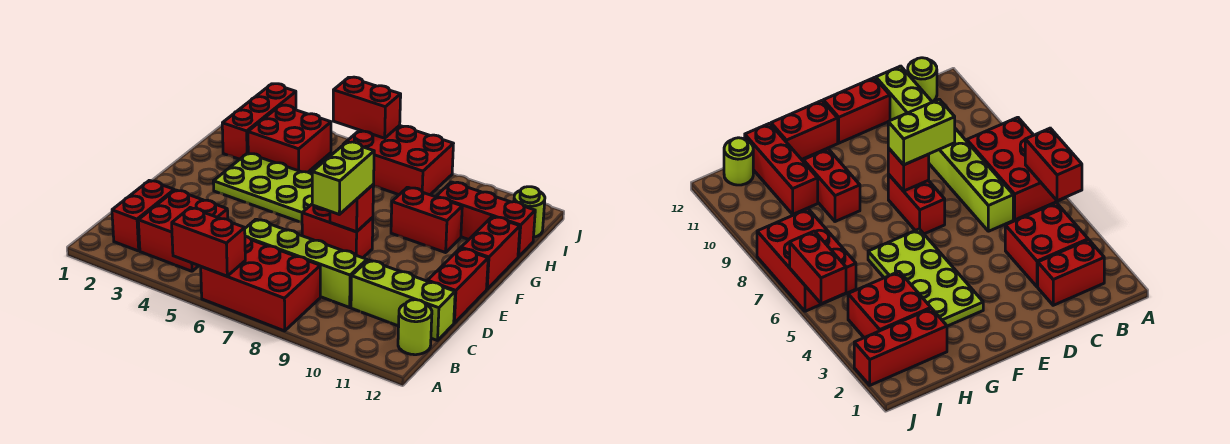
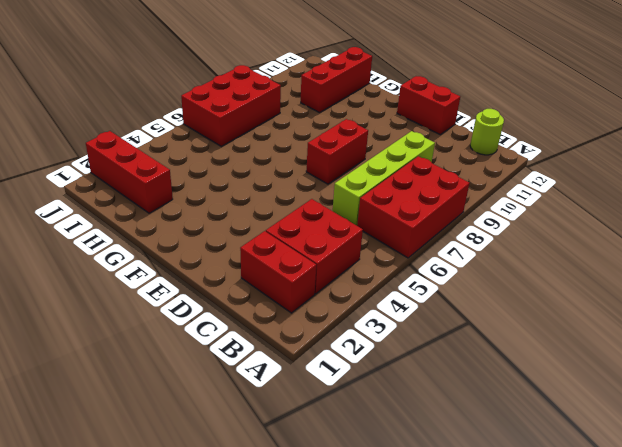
none -> lime brick C10:C12 level 1
none -> lime plate F3:G6 level 1
none -> red brick F12:G12 level 1

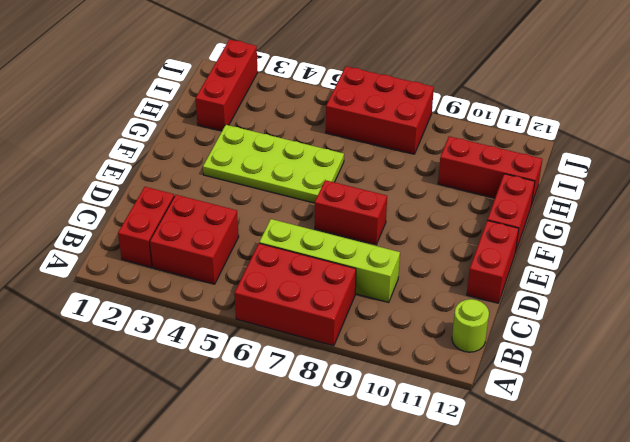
none -> lime brick C10:C12 level 1
none -> red brick G9:G10 level 1
none -> red brick H3:I4 level 1

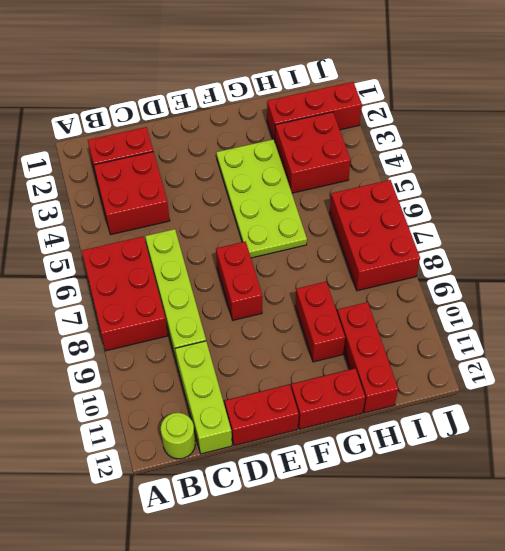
none -> lime round brick I12 level 1
none -> red brick A5:A6 level 2
none -> red brick E8 level 2

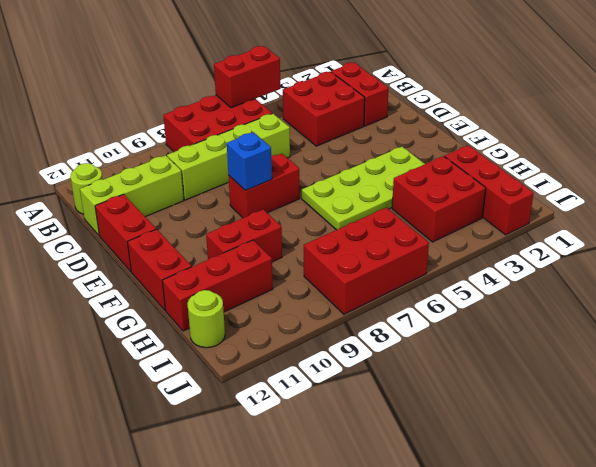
blue brick E8 level 2 -> red brick E8 level 2
none -> red brick J5:J6 level 2
none -> lime brick D8:E8 level 3

